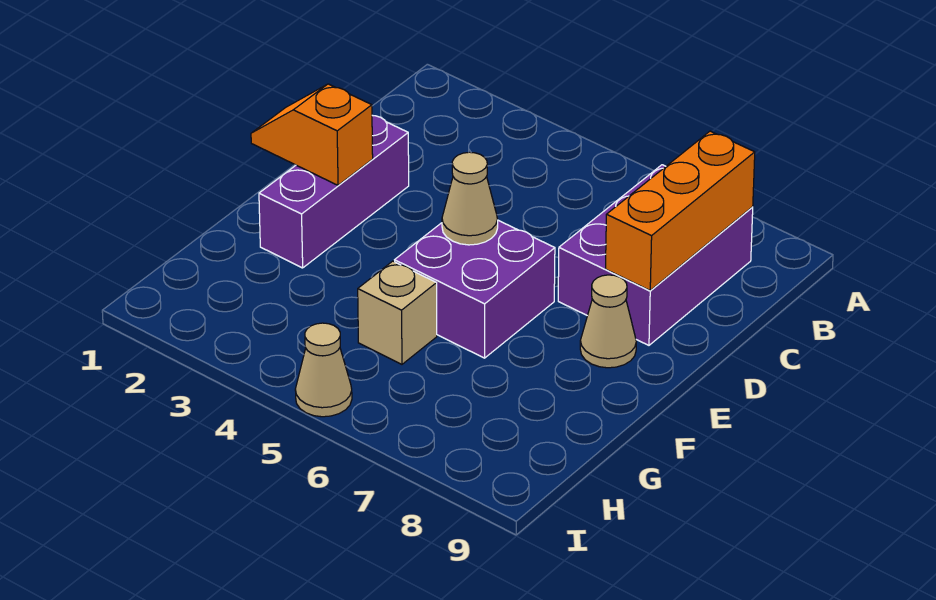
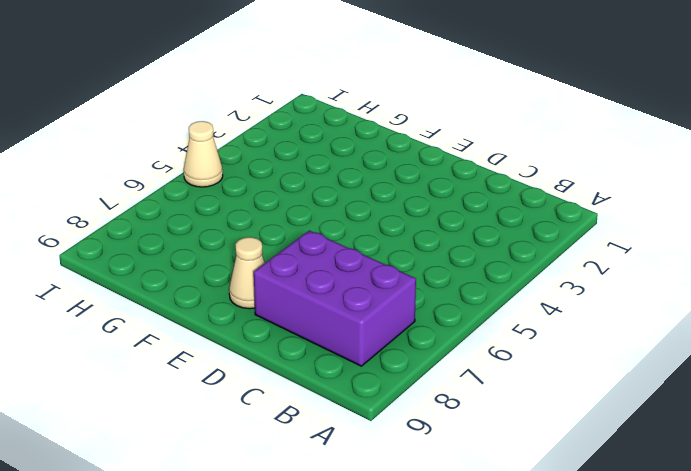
none -> purple brick D2:F2 level 1
none -> purple brick E5:F6 level 1

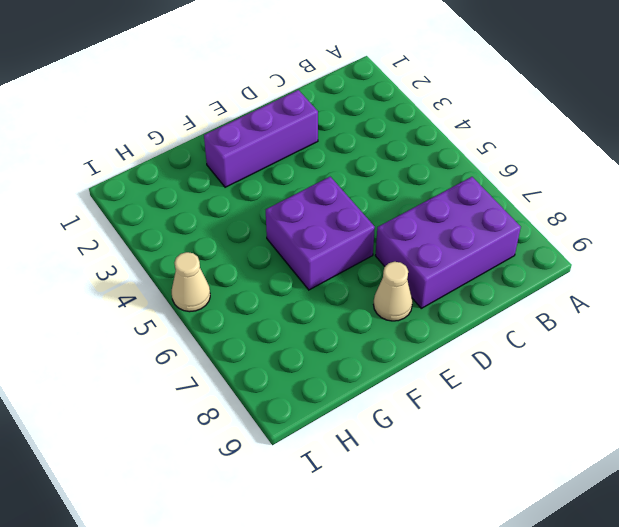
none -> tan brick G5 level 1
none -> orange brick B8:D8 level 2

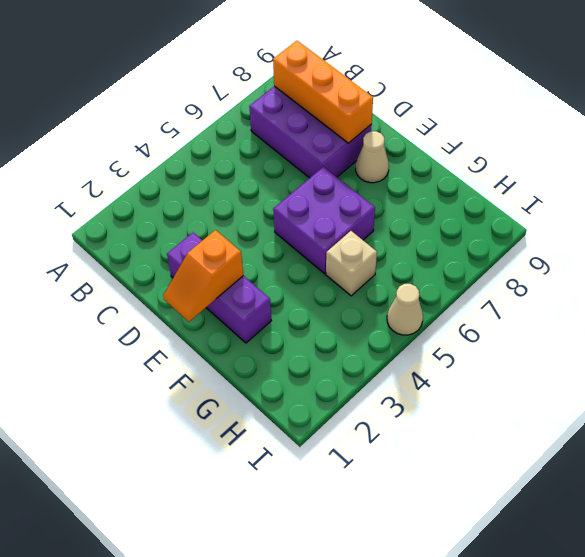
none -> tan cone E5 level 2

